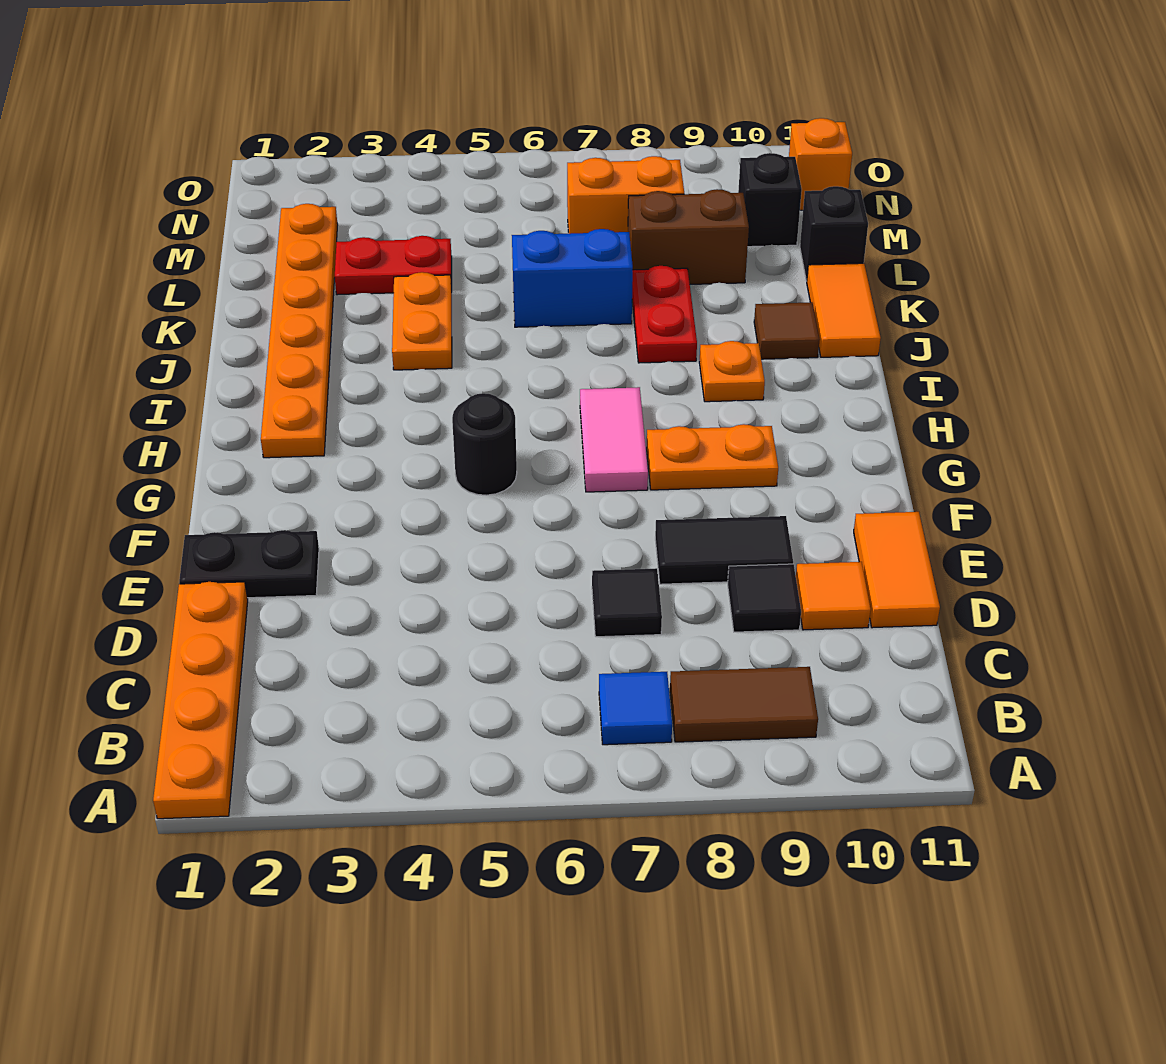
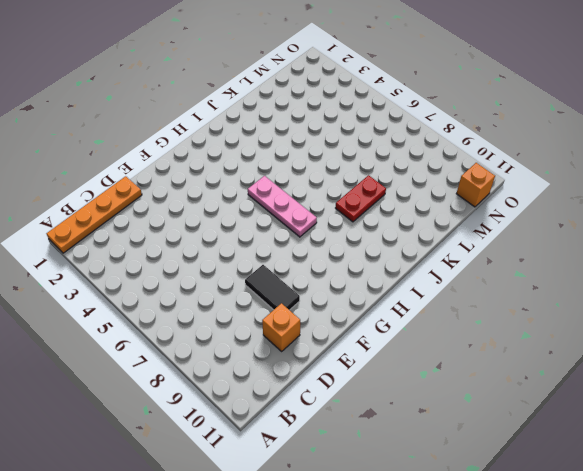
orange brick D10 level 1 -> orange tile D10 level 1
pink plate H5:H7 level 1 -> pink tile G7:H7 level 1
none -> blue tile B7 level 1
none -> brown tile B8:B9 level 1
none -> black tile D7 level 1

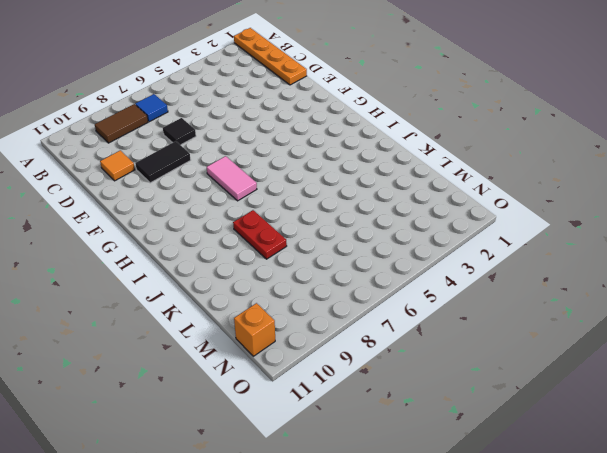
none -> black tile D9 level 1
none -> orange tile D11:E11 level 1
none -> black plate E1:E2 level 1

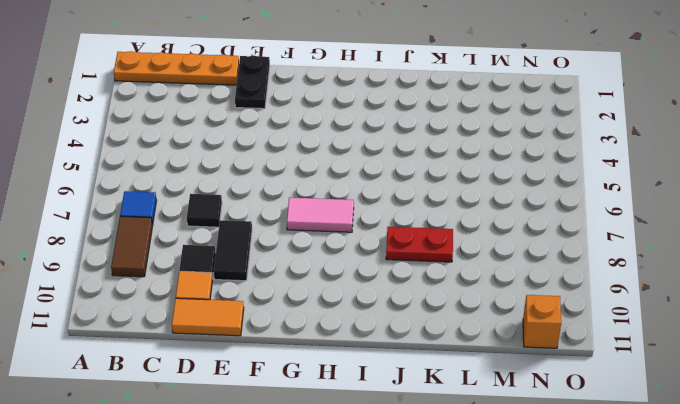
none -> black round brick G5 level 1
none -> orange plate G8:G9 level 1
none -> orange plate H2:M2 level 1

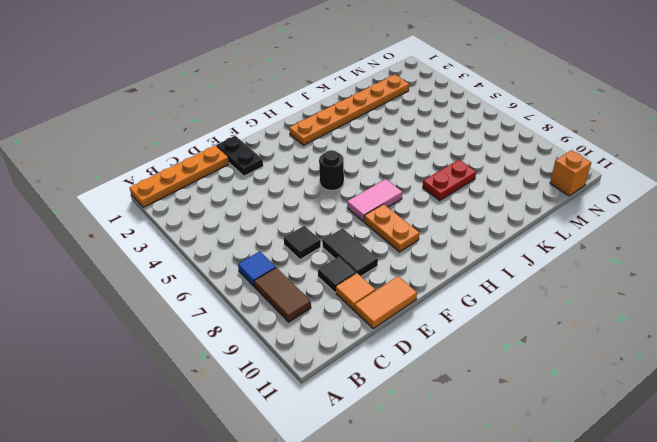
none -> orange plate I9 level 1
none -> orange plate J4:K4 level 1
none -> brown tile J10 level 1

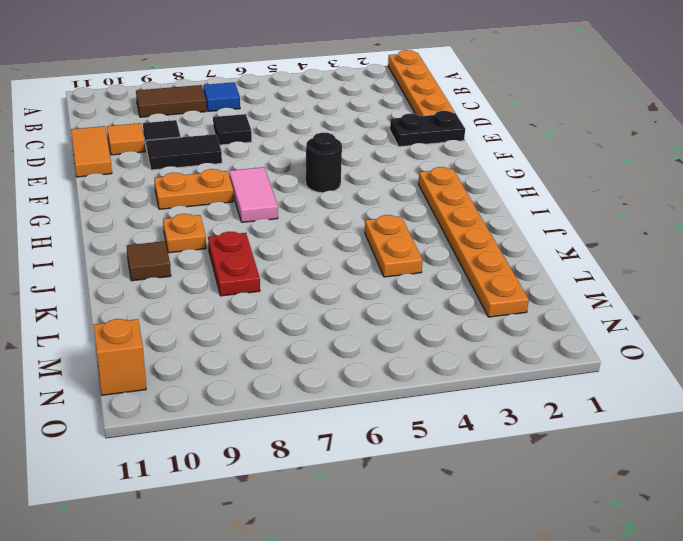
none -> orange tile J11:K11 level 1
none -> blue brick K6:K7 level 1
none -> red plate L3:L4 level 1

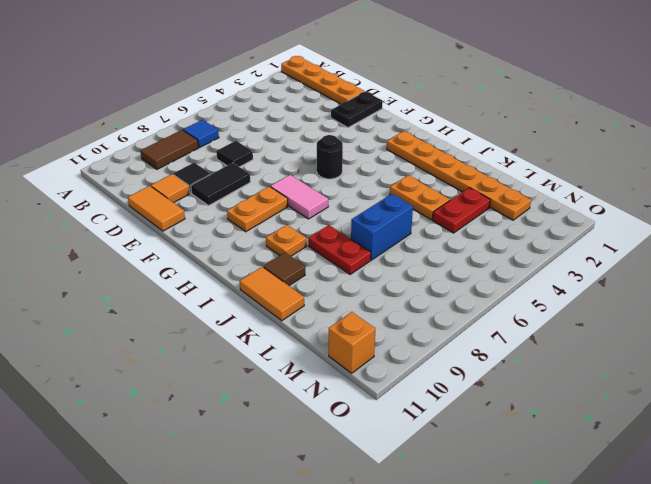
none -> brown brick L8:L9 level 1
none -> black brick L11 level 1
none -> orange brick M7:M8 level 1

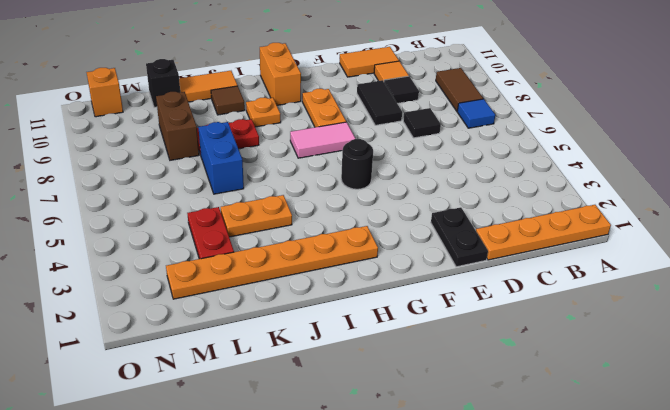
orange brick H10:H11 level 1 -> orange brick M7:M8 level 1
none -> black brick M10 level 1

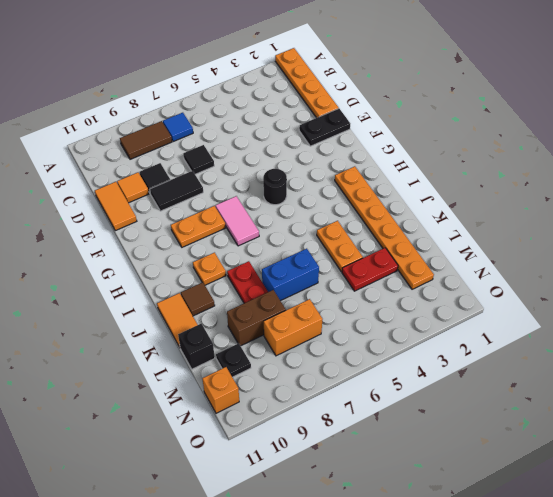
black plate M10 level 1 -> black brick M10 level 1

